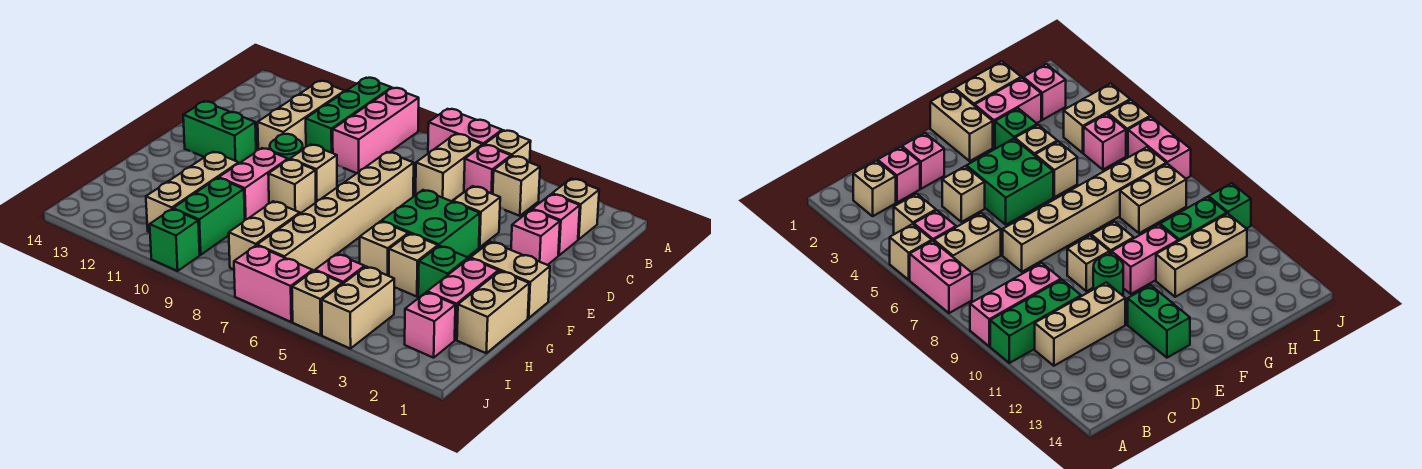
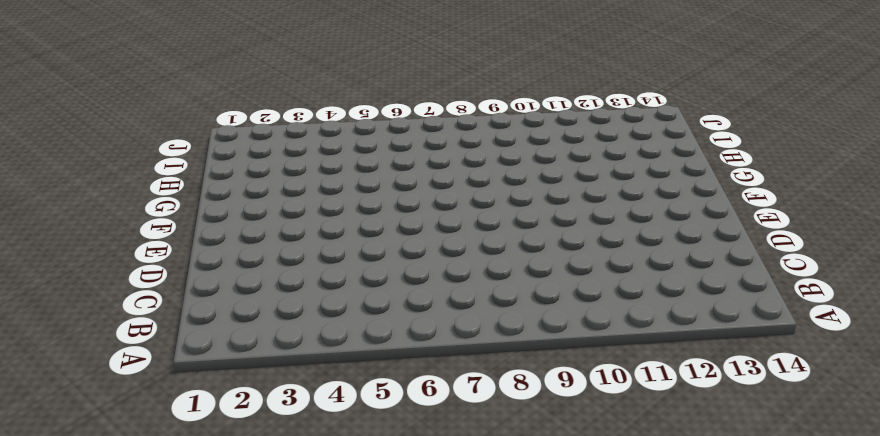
none -> tan brick A5 level 1
none -> pink brick A6:A7 level 1
none -> pink brick A9:C9 level 1
none -> green brick A10:C10 level 1

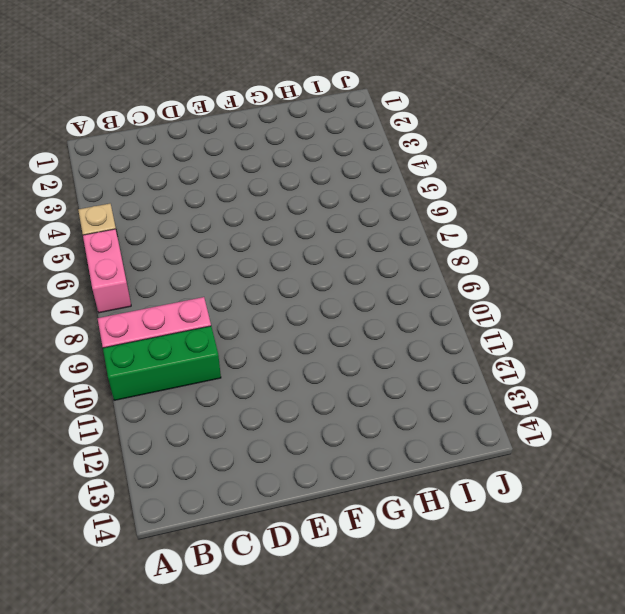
none -> tan brick B2 level 1
none -> tan brick B4 level 1
none -> pink brick B5 level 1
none -> tan brick B6:C6 level 1

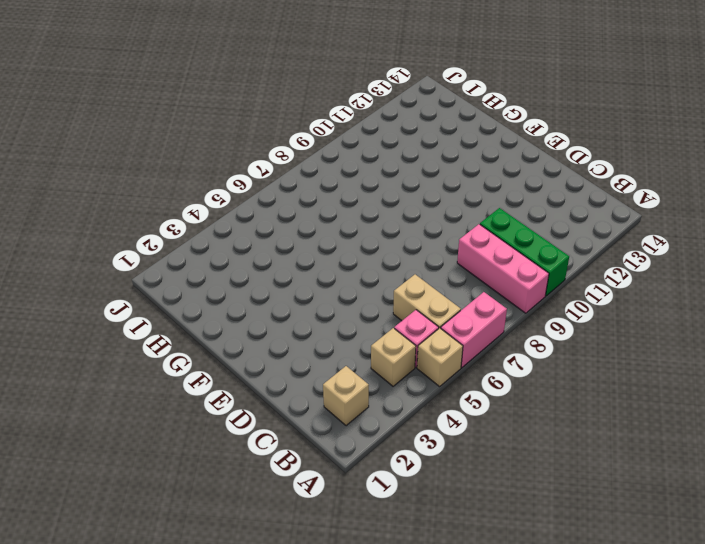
none -> tan brick B11:D11 level 1
none -> pink brick C2 level 1
none -> pink brick D2 level 1
none -> tan brick D4 level 1

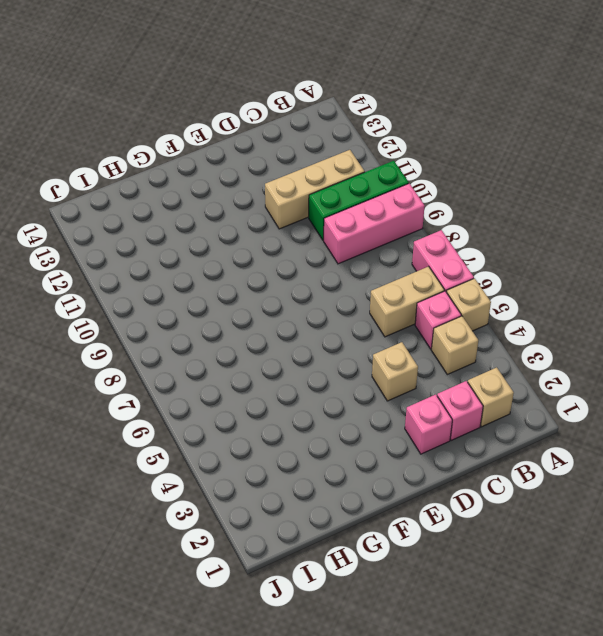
none -> tan brick D7:I7 level 1
none -> green brick E4:F5 level 1
none -> tan brick E9 level 1
none -> green round brick E10 level 1

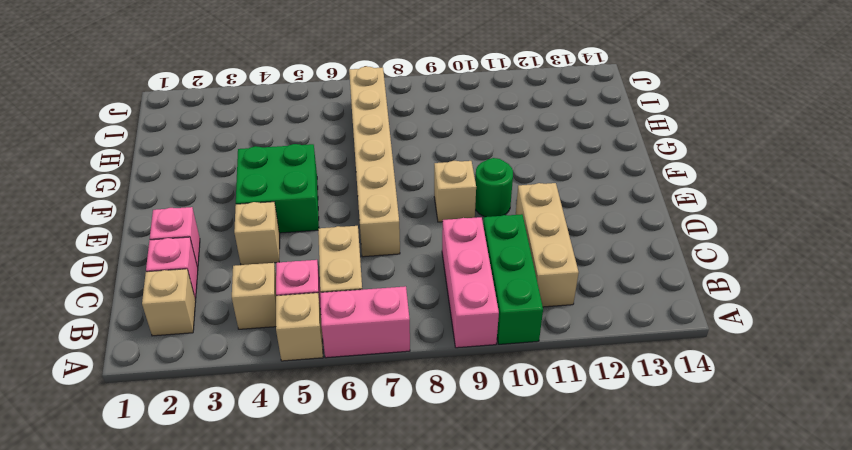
none -> green brick E12:E13 level 1
none -> tan brick F1:F2 level 1
none -> tan brick F9 level 1
none -> pink brick F10:G10 level 1

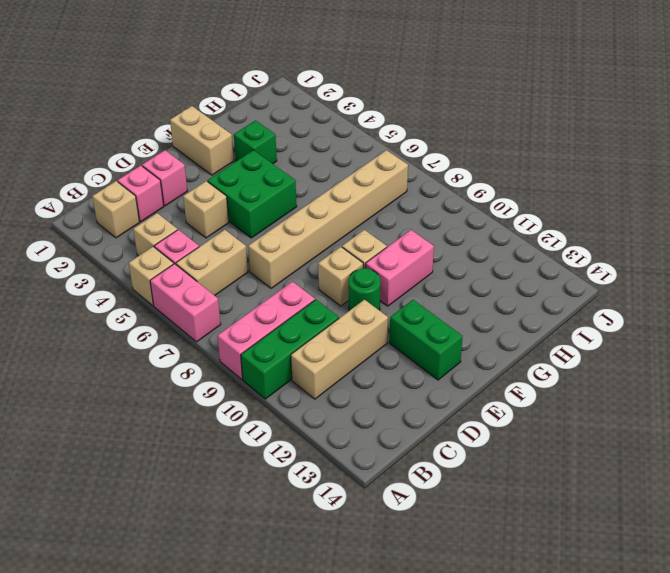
none -> tan brick G1:H1 level 1
none -> pink brick G2:H2 level 1
none -> tan brick G4 level 1
none -> tan brick G5 level 1

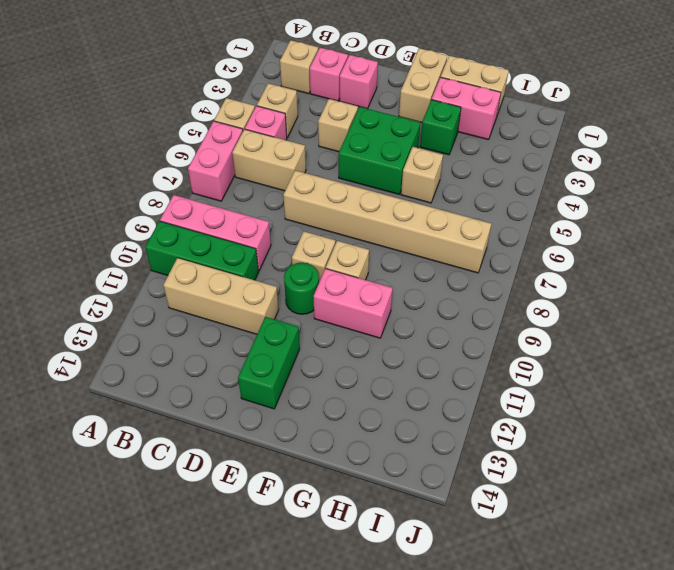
none -> tan brick G4 level 1
none -> tan brick G11:I11 level 1
none -> tan brick H8:I8 level 1
none -> green brick H10:I10 level 1

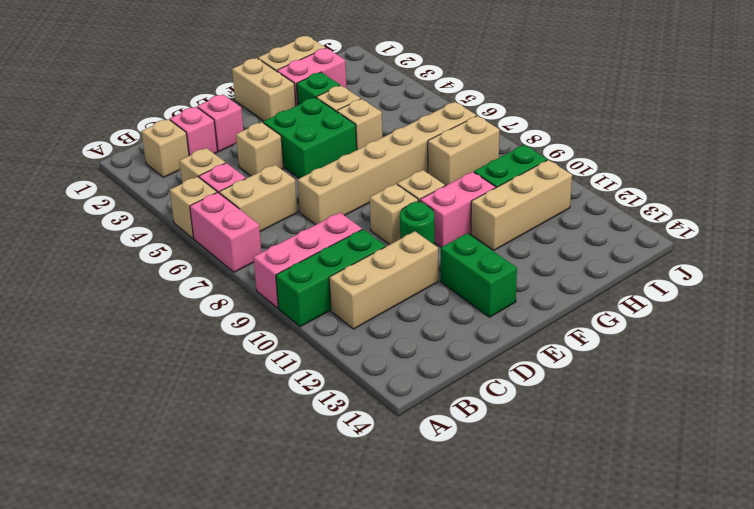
none -> pink brick I2 level 1
none -> tan brick I4:J4 level 1
none -> pink brick I5 level 1
none -> tan brick J5 level 1

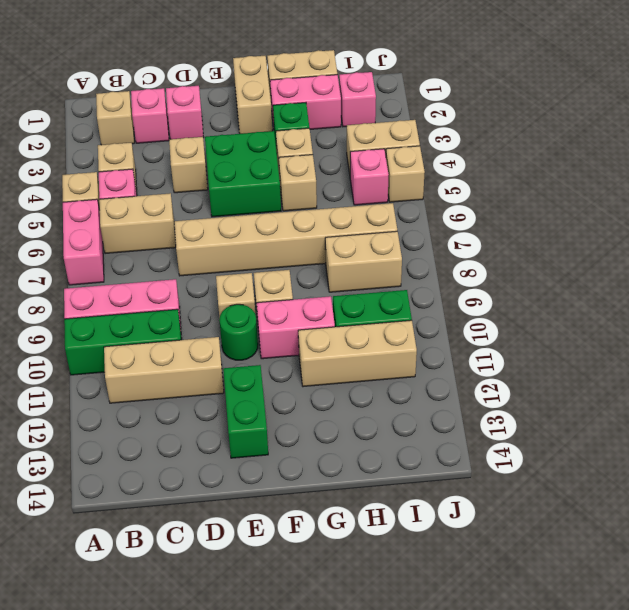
none -> pink brick J6:J7 level 1
none -> green brick J10 level 1

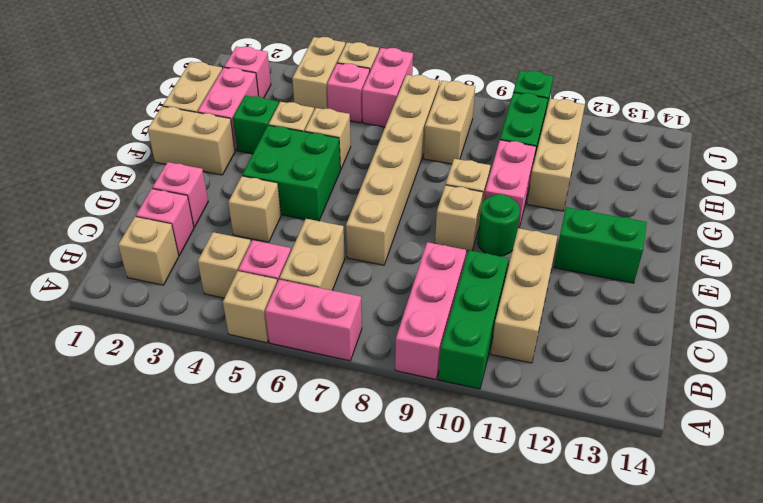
pink brick I6:J6 level 1 -> pink brick J6:J7 level 1

